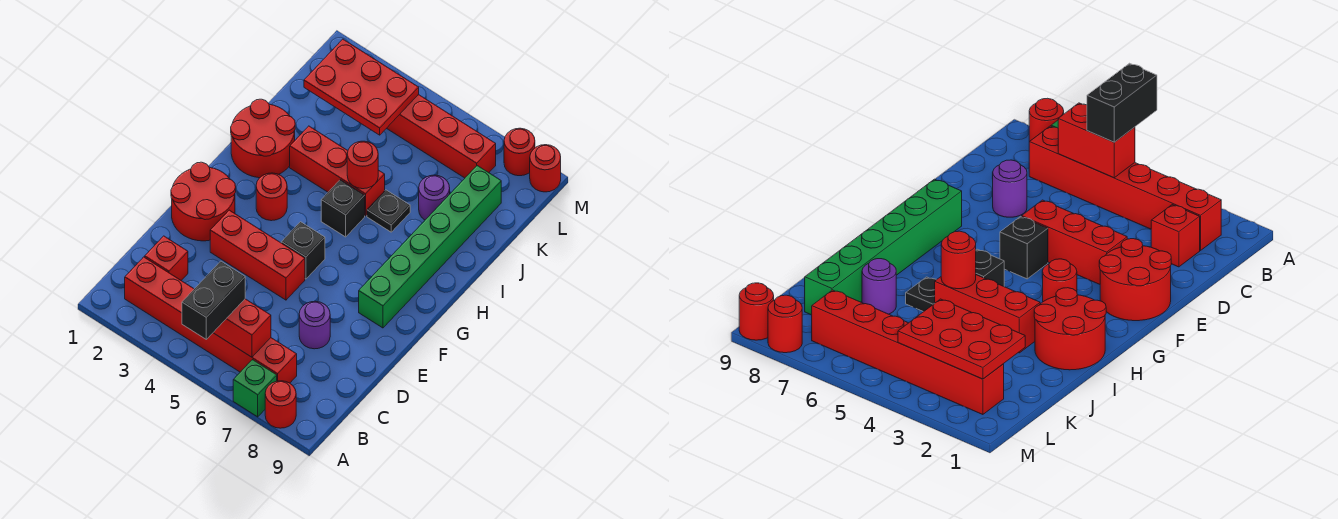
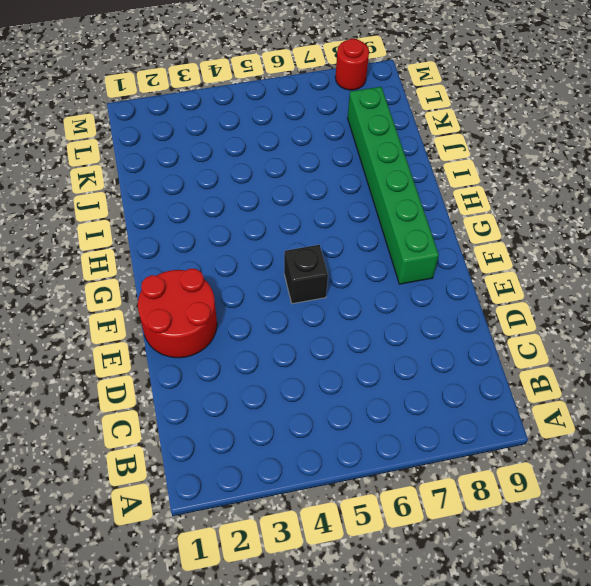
none -> green brick A7 level 1
none -> red round brick A8 level 1
none -> red brick B2:B7 level 1

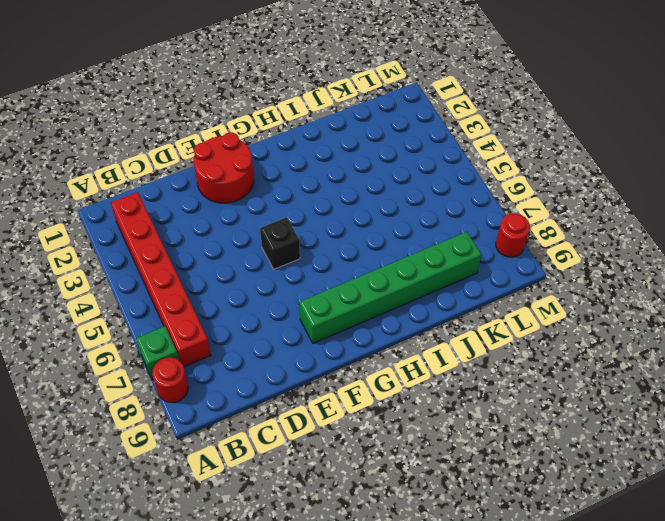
none -> red brick C2 level 1
none -> purple round brick D7 level 1
none -> red brick E3:E5 level 1

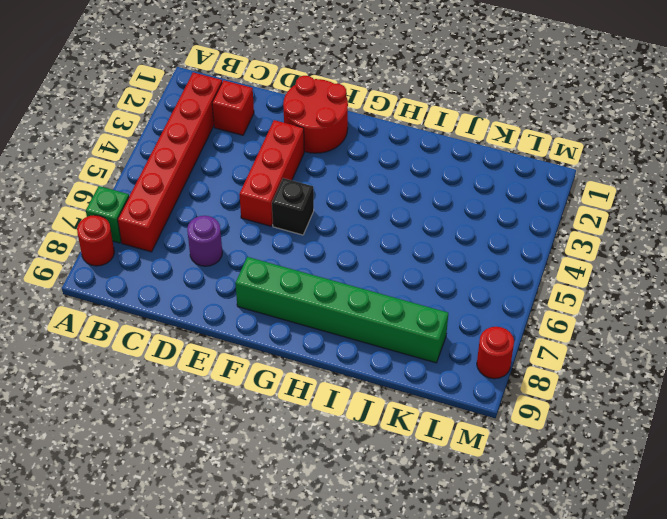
none -> red round brick G3 level 1
none -> red round brick H1:I2 level 1
none -> black brick H5 level 1

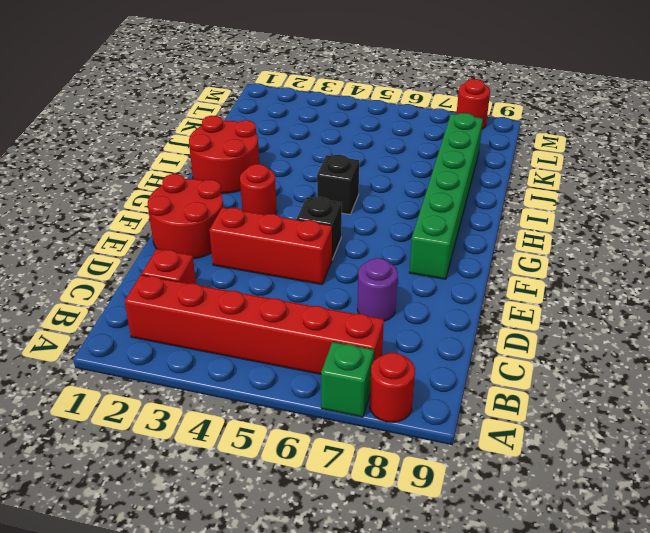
none -> red brick I3:I5 level 1
none -> black plate I6 level 1
none -> purple round brick J7 level 1

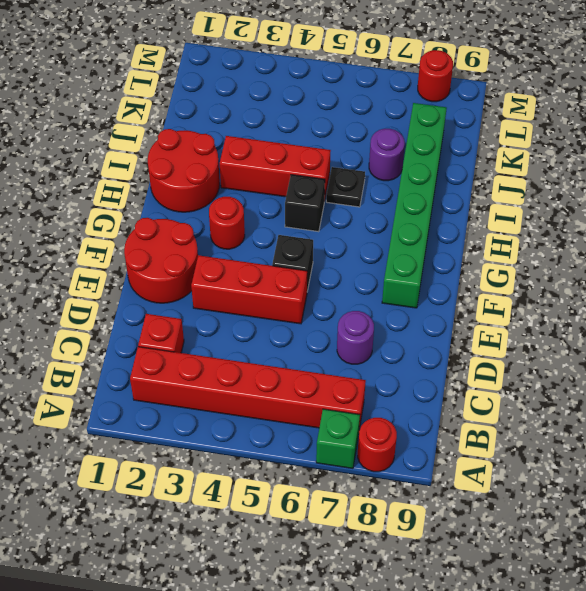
none -> red brick L2:L7 level 1
none -> red round brick M9 level 1
none -> red brick B5:B6 level 2

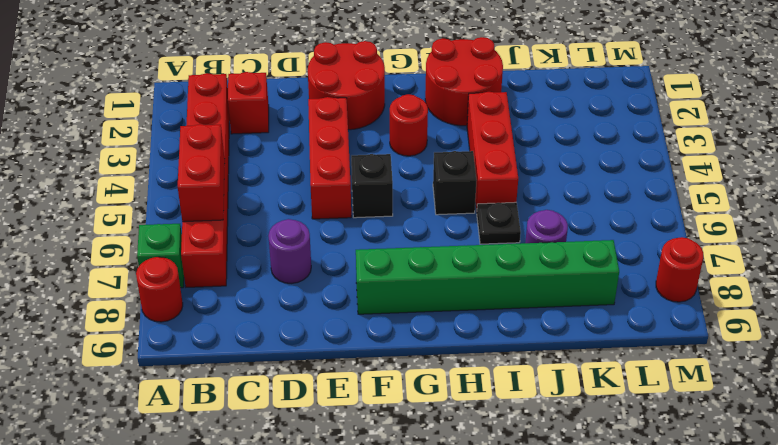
none -> red brick L2:L7 level 1
none -> red round brick M9 level 1
none -> red round brick I5 level 2

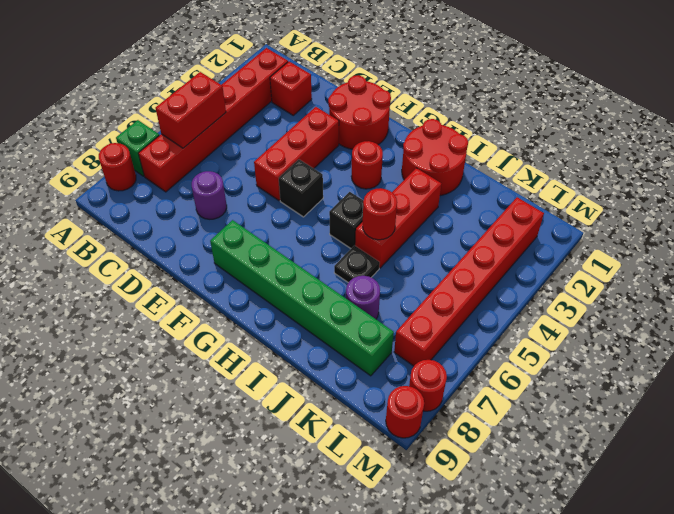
none -> red plate K2:L4 level 2
none -> black brick A5:B5 level 3

